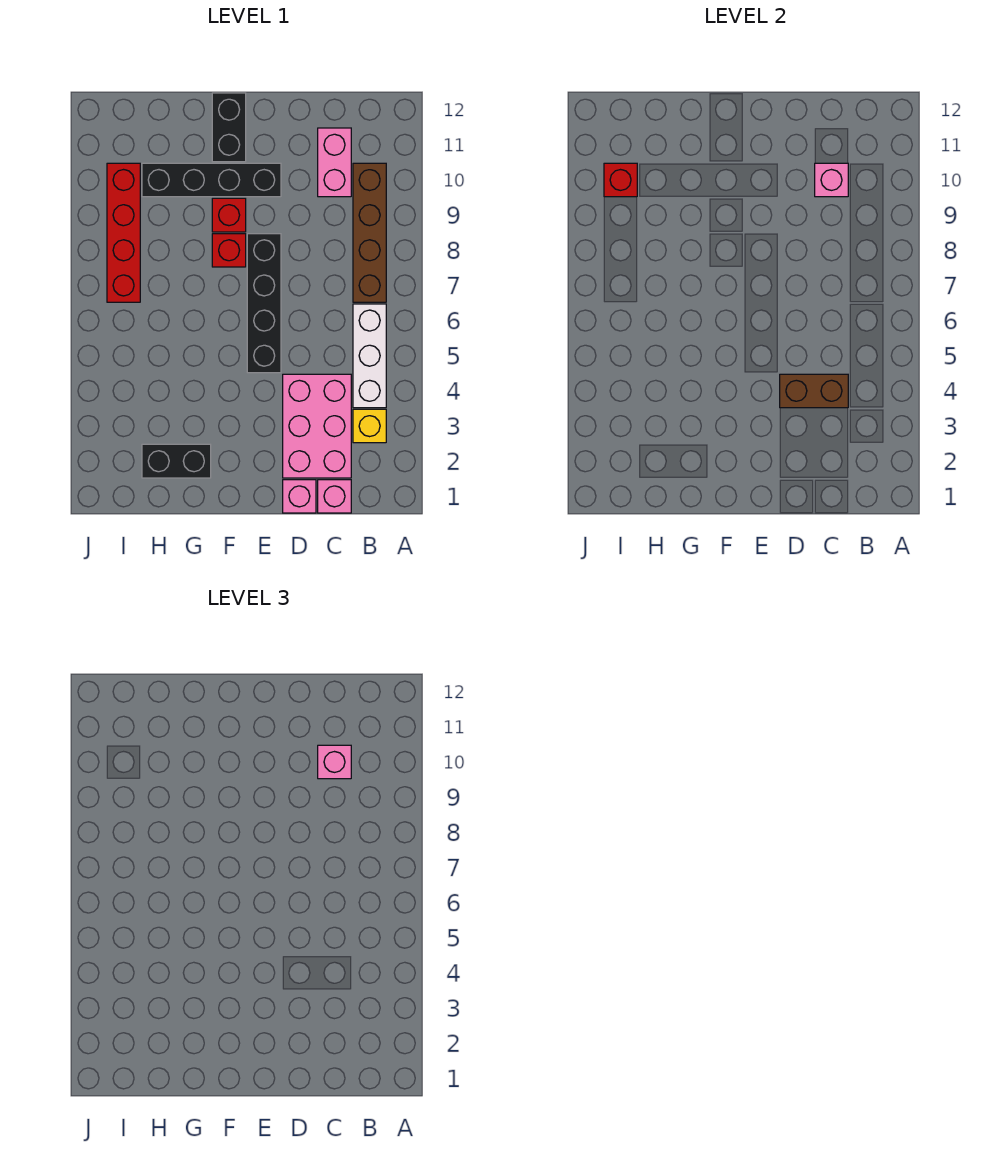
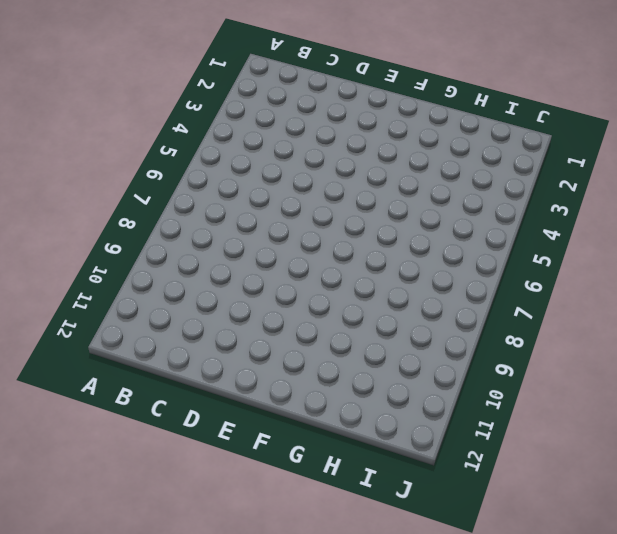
none -> yellow brick B3 level 1
none -> white brick B4:B6 level 1
none -> brown brick B7:B10 level 1

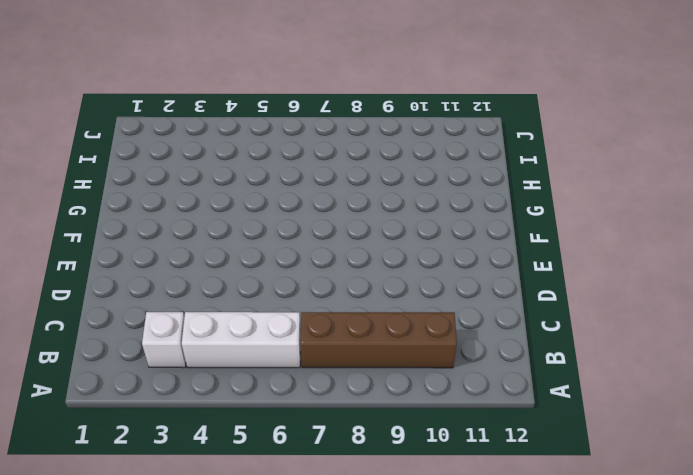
white brick B3 level 1 -> yellow brick B3 level 1
none -> pink brick C1 level 1
none -> pink brick C2:D4 level 1
none -> pink brick C10:C11 level 1

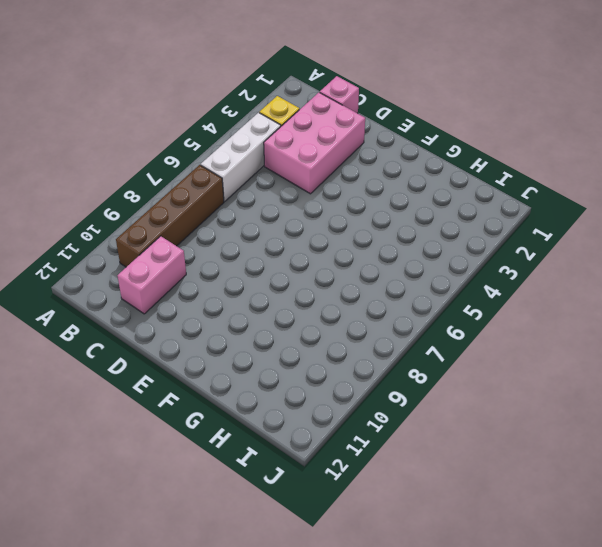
none -> pink brick D1 level 1
none -> black brick E5:E8 level 1
none -> black brick E10:H10 level 1

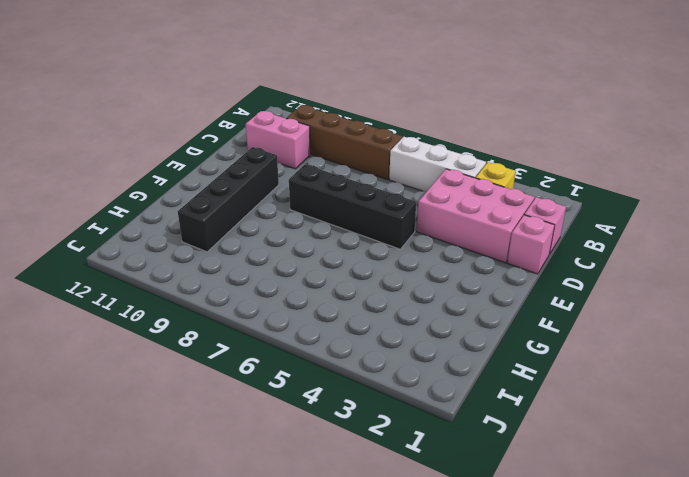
none -> red brick F8 level 1
none -> red brick F9 level 1
none -> black brick F11:F12 level 1

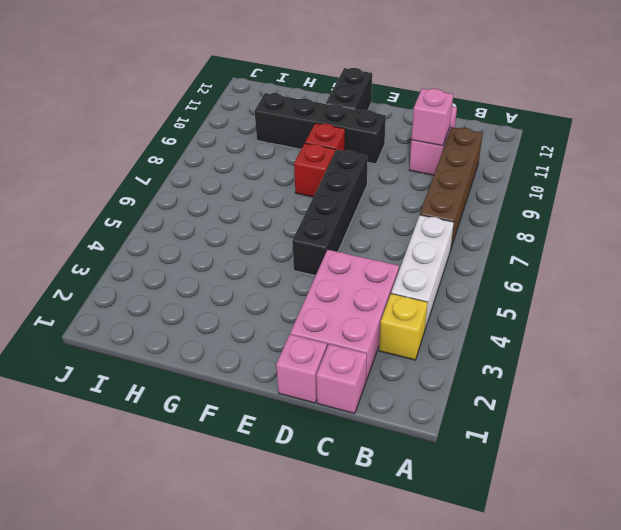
none -> black brick G2:H2 level 1
none -> red brick I7:I10 level 1
none -> brown brick C4:D4 level 2

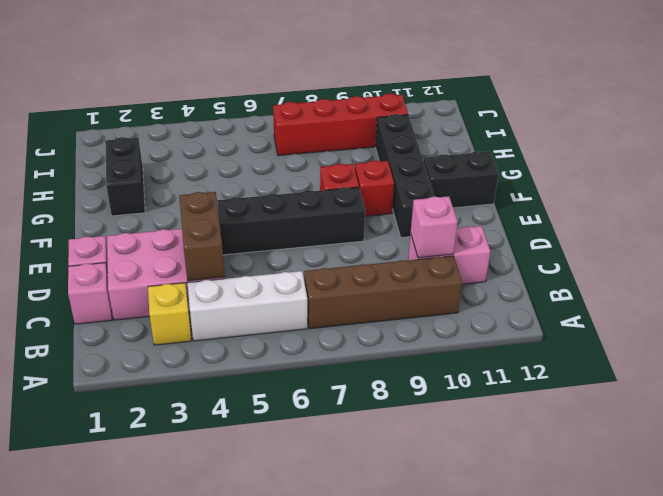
none -> red brick I10 level 2
none -> pink brick C10 level 3

